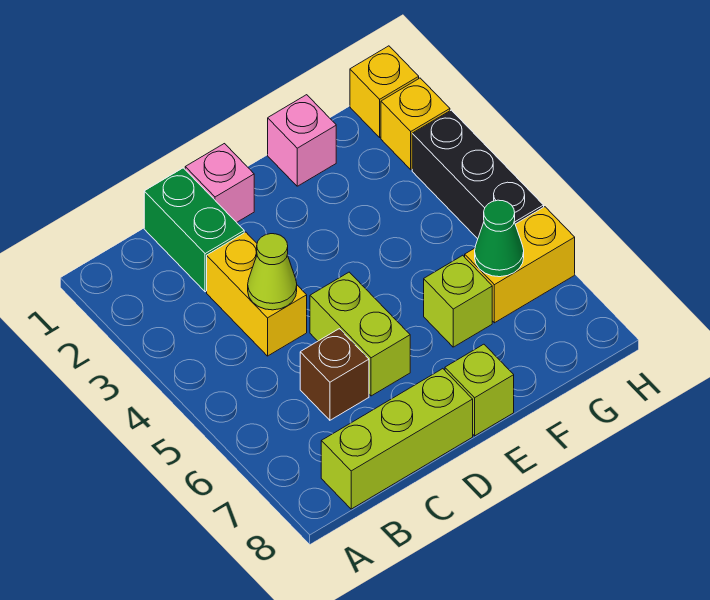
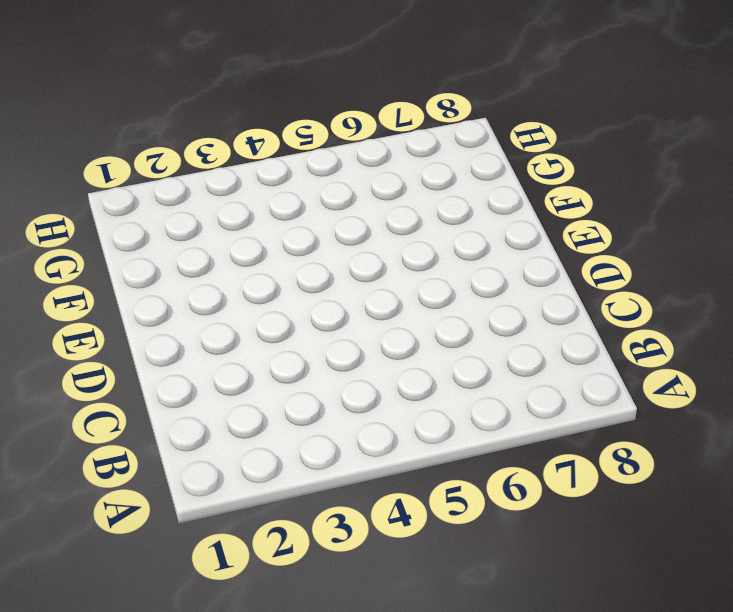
none -> lime brick B8:D8 level 1
none -> green brick C1:C2 level 1
none -> yellow brick C3:C4 level 1

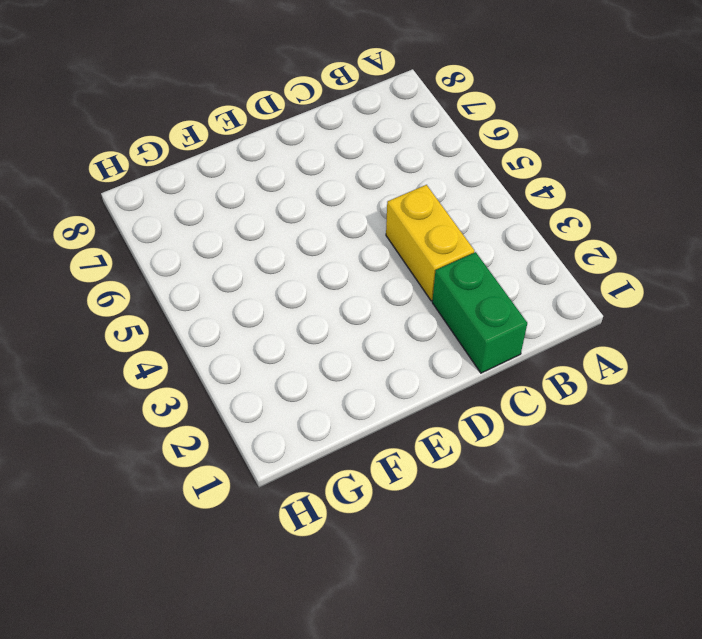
none -> lime brick B8:D8 level 1
none -> brown brick C6 level 1
none -> pink brick D1 level 1

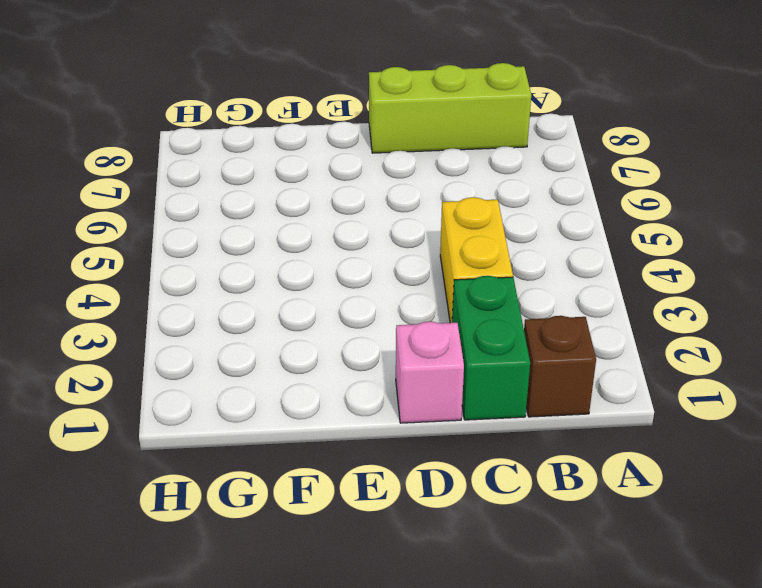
brown brick B1 level 1 -> brown brick C6 level 1
none -> lime brick D5:D6 level 1
none -> lime brick E8 level 1
none -> pink brick F1 level 1

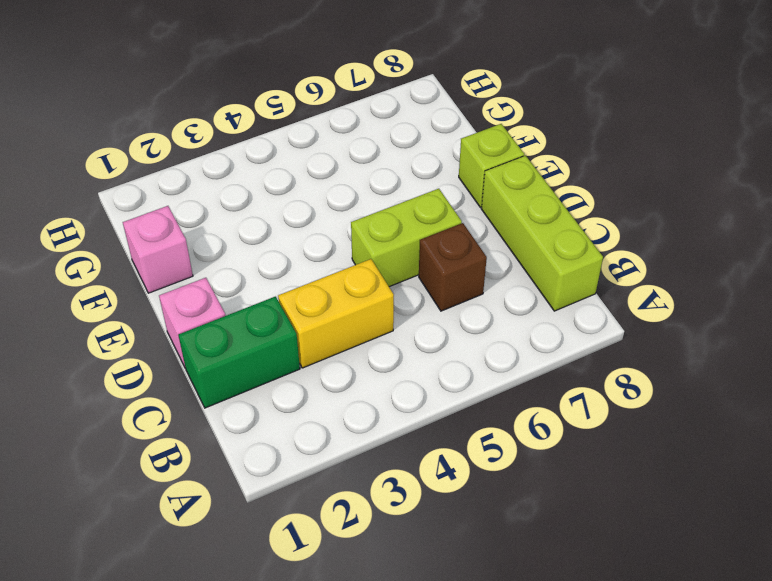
none -> lime brick F6 level 1
none -> yellow brick G6:H6 level 1
none -> yellow brick H1 level 1

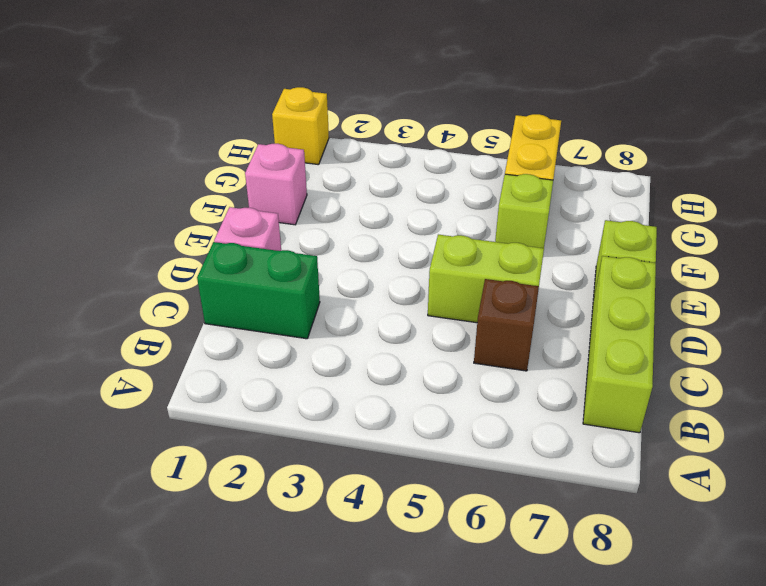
none -> yellow brick C3:C4 level 1
none -> yellow brick H2 level 1
none -> black brick H3:H5 level 1

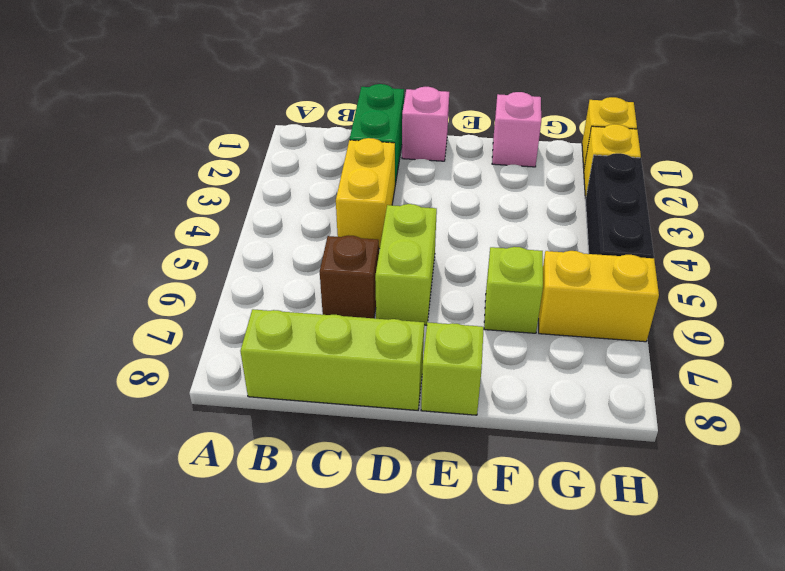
none -> lime cone C4 level 2
none -> green cone G6 level 2

